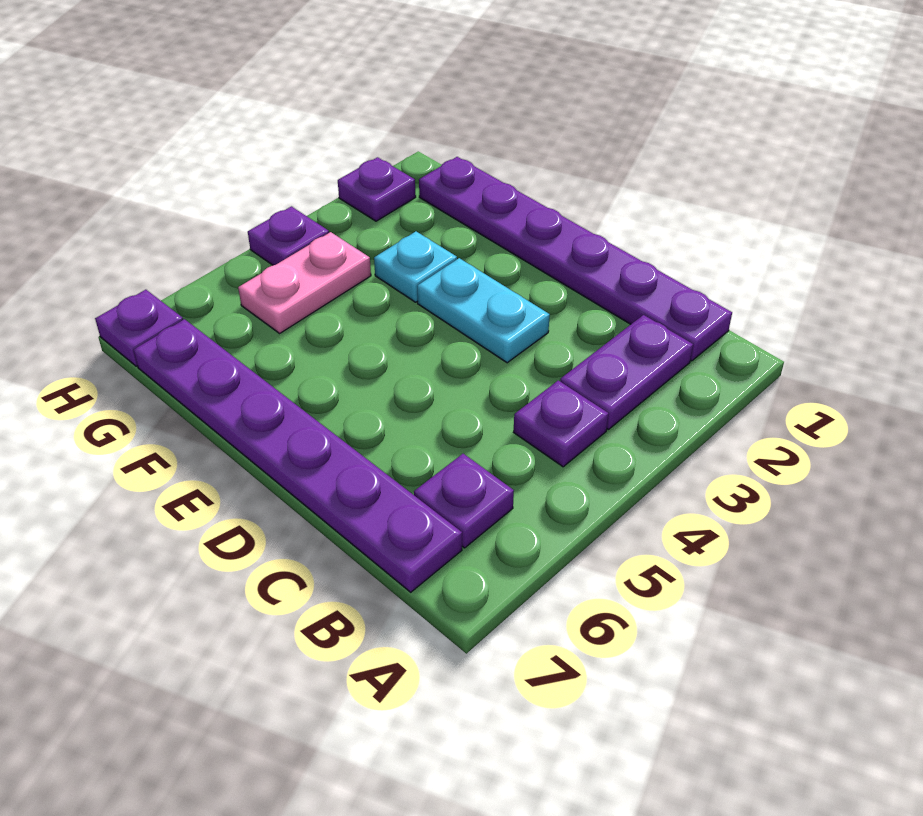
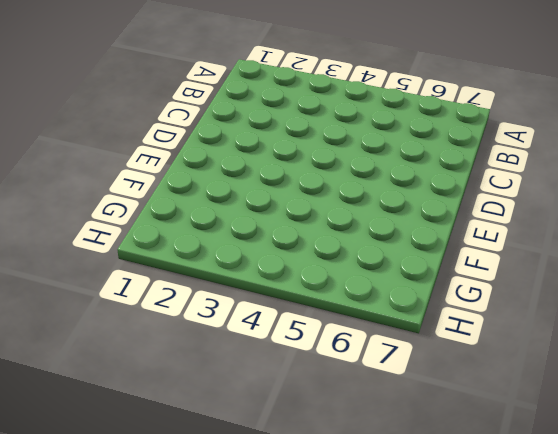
none -> purple plate B1:G1 level 1
none -> purple plate B2:B3 level 1

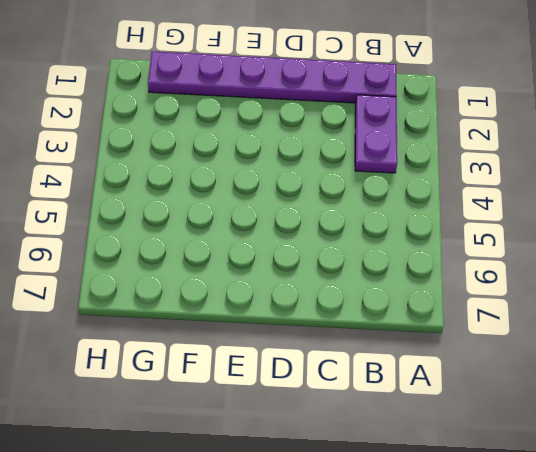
none -> purple plate B4 level 1
none -> purple plate B6 level 1

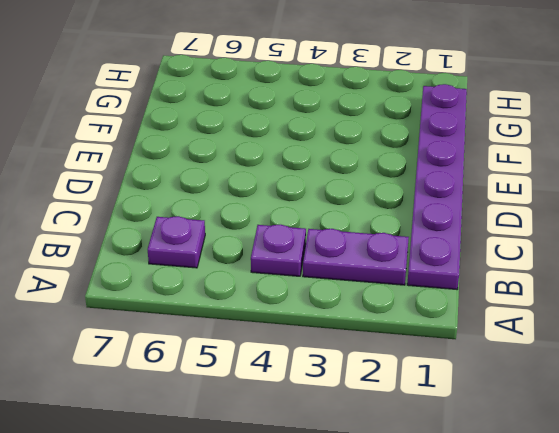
none -> purple plate B7:G7 level 1
none -> cyan plate D3:E3 level 1

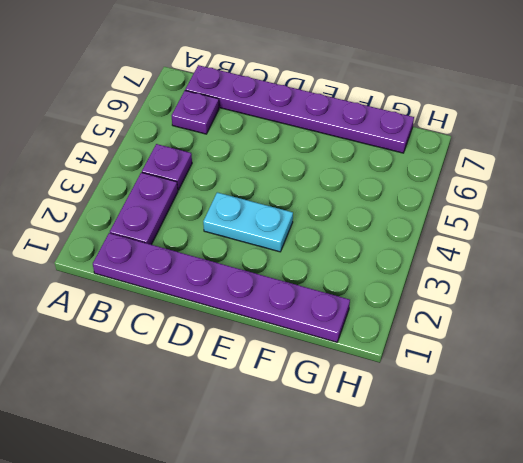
none -> cyan plate F3 level 1
none -> pink plate G4:G5 level 1

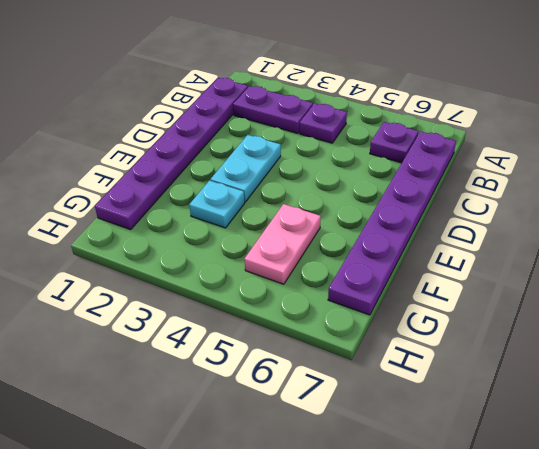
pink plate F5:G5 level 1 -> pink plate G4:G5 level 1
none -> purple plate H2 level 1
none -> purple plate H4 level 1

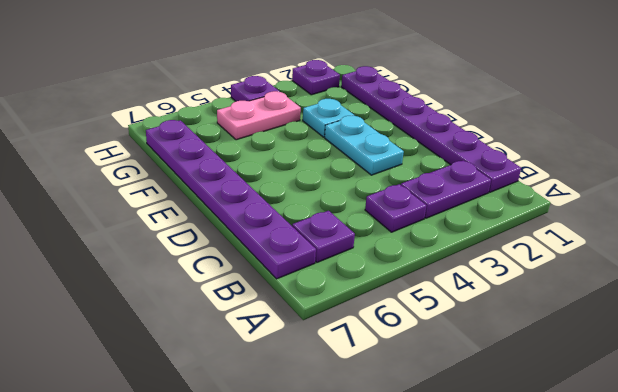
none -> purple plate H7 level 1

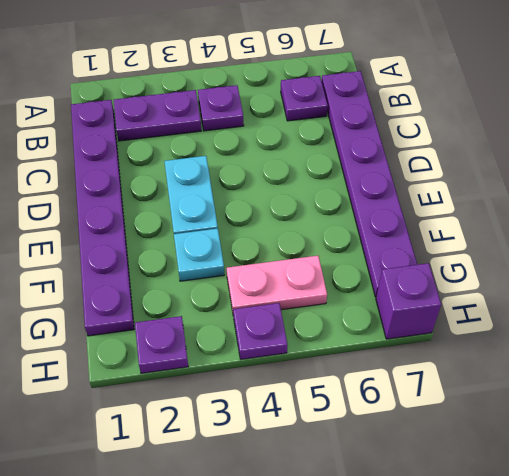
purple brick H7 level 1 -> purple plate H7 level 1

